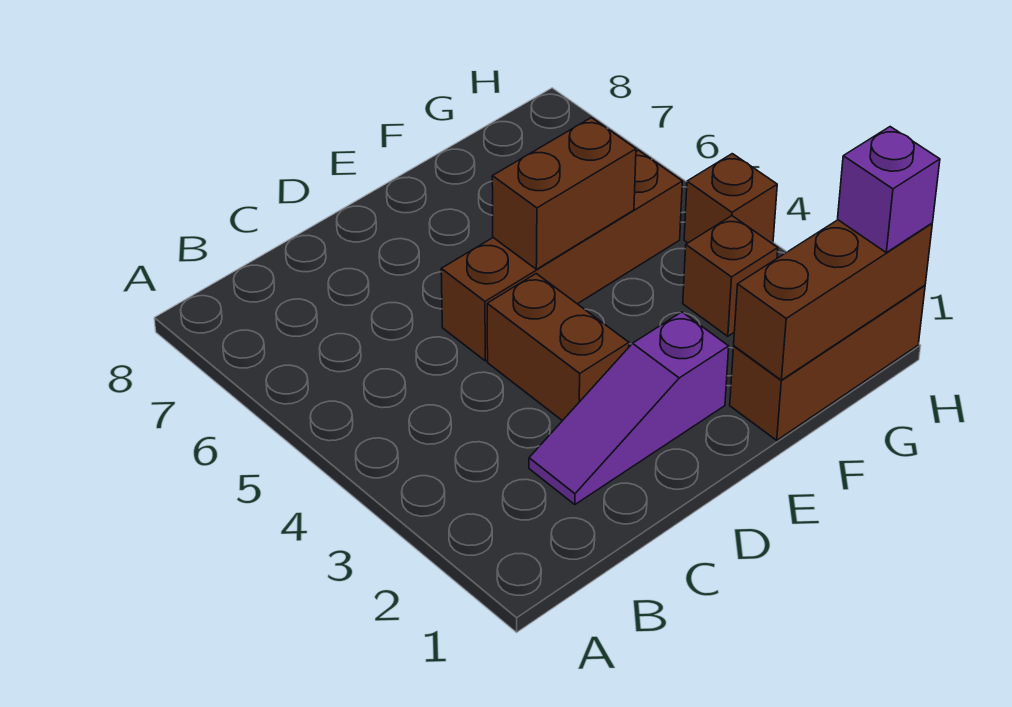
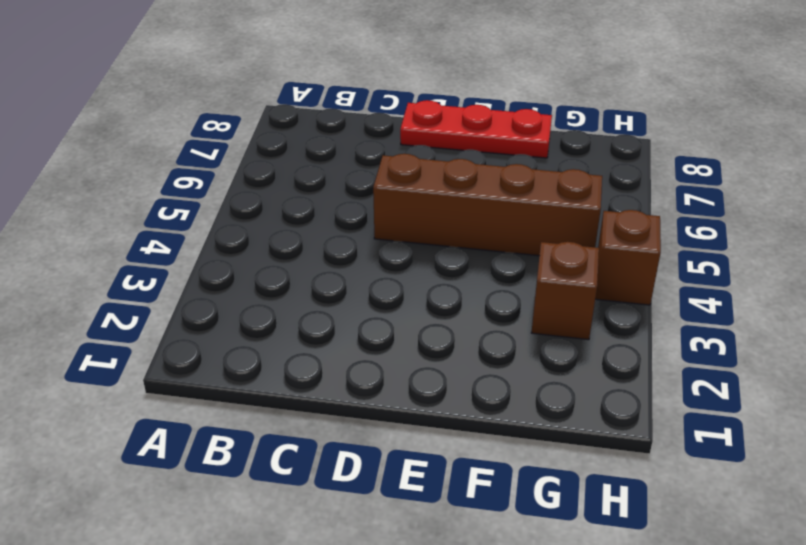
red plate D8:F8 level 1 -> none
none -> purple slope C2:E2 level 1 top E
none -> brown brick D3:D4 level 1

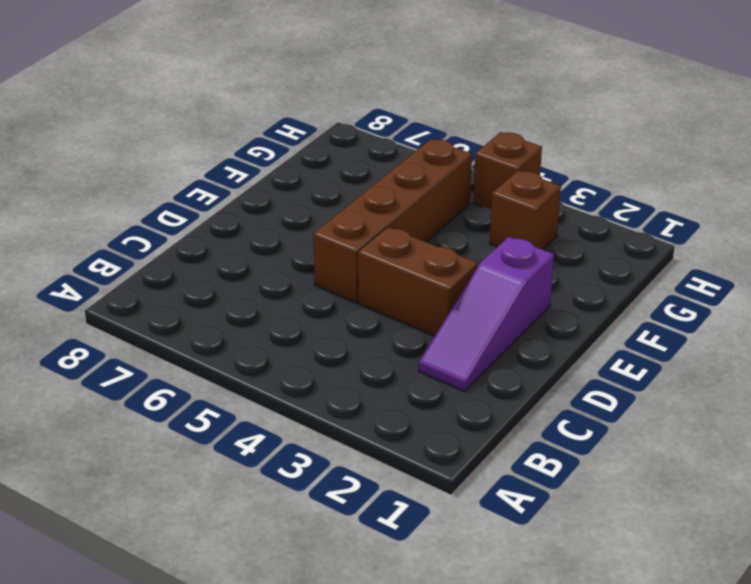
none -> brown brick F1:H1 level 1
none -> brown brick E5:F5 level 2

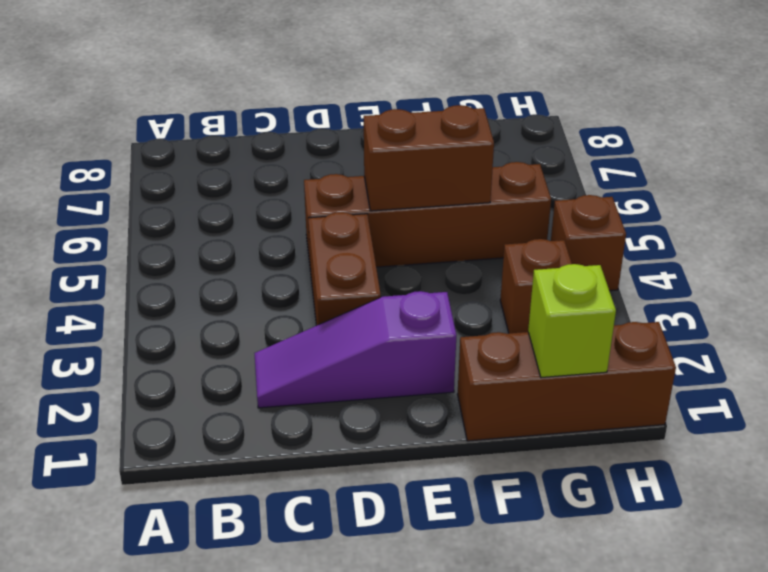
lime brick G1 level 2 -> brown brick F1:H1 level 2
none -> purple brick H1 level 3

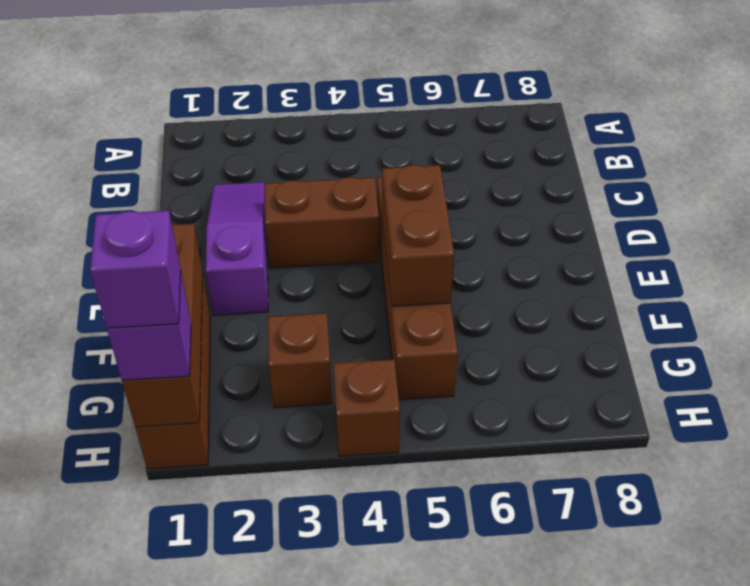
purple brick H1 level 4 -> none

